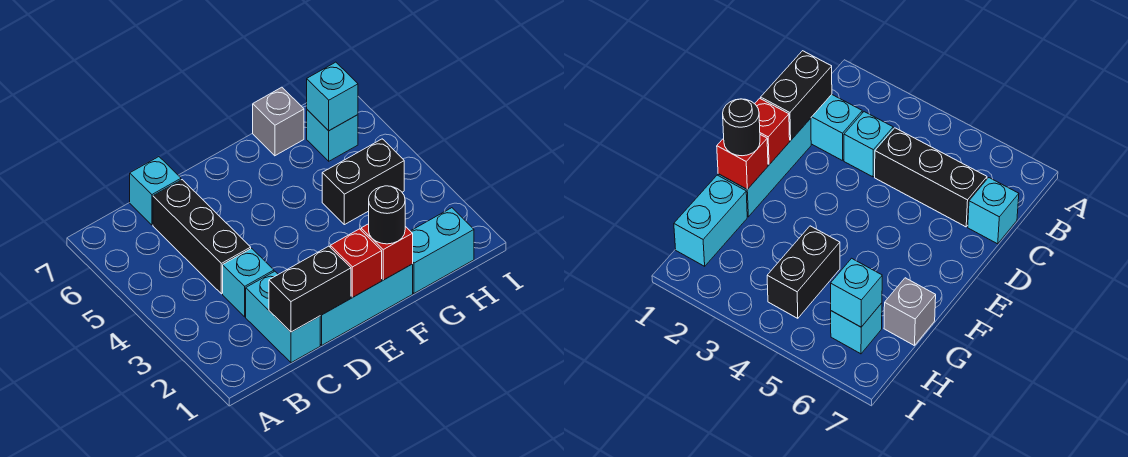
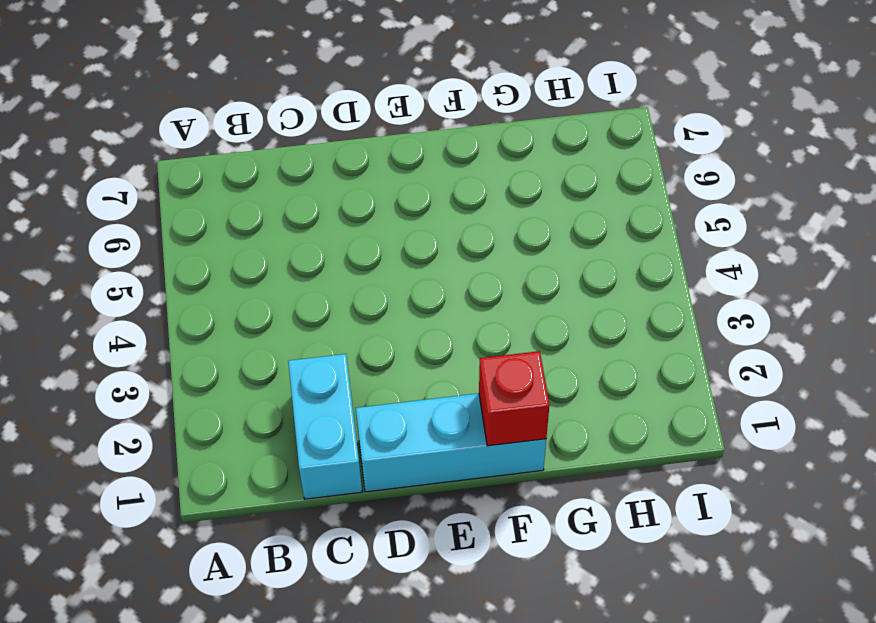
none -> cyan brick C3 level 1
none -> black brick C4:C6 level 1
none -> cyan brick C7 level 1

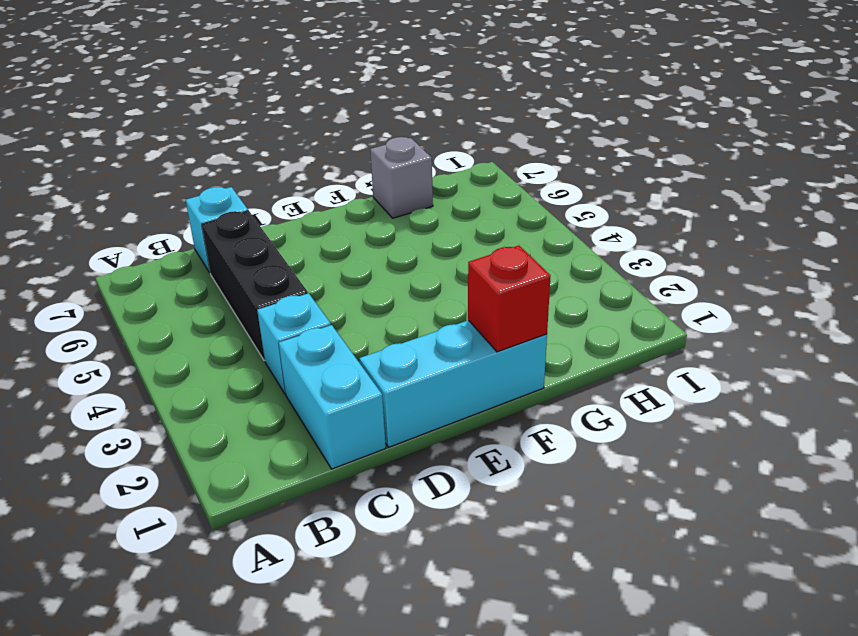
none -> cyan brick G1:H1 level 1
none -> black brick G4:H4 level 1
none -> cyan brick H6 level 1

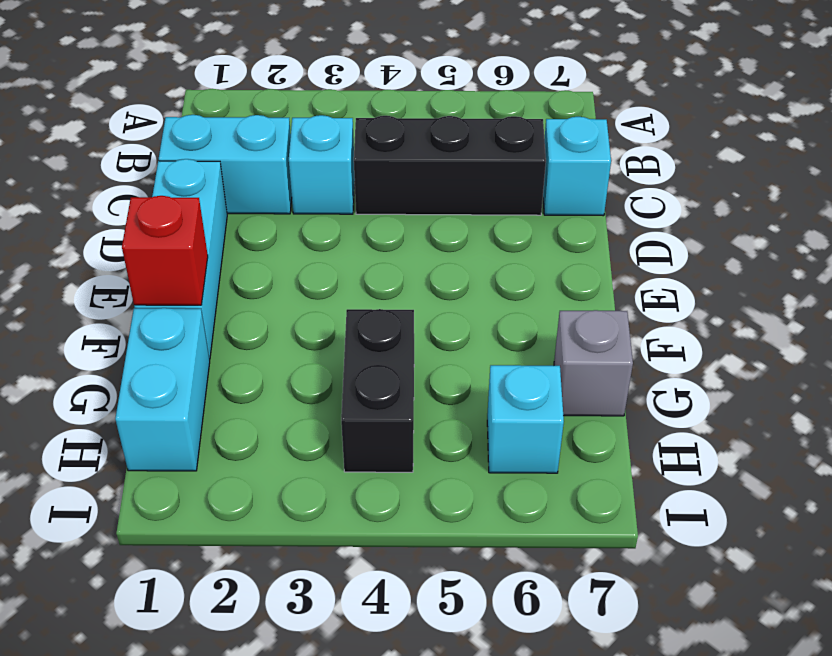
none -> black brick C1:D1 level 2
none -> red brick E1 level 2
none -> cyan brick H6 level 2

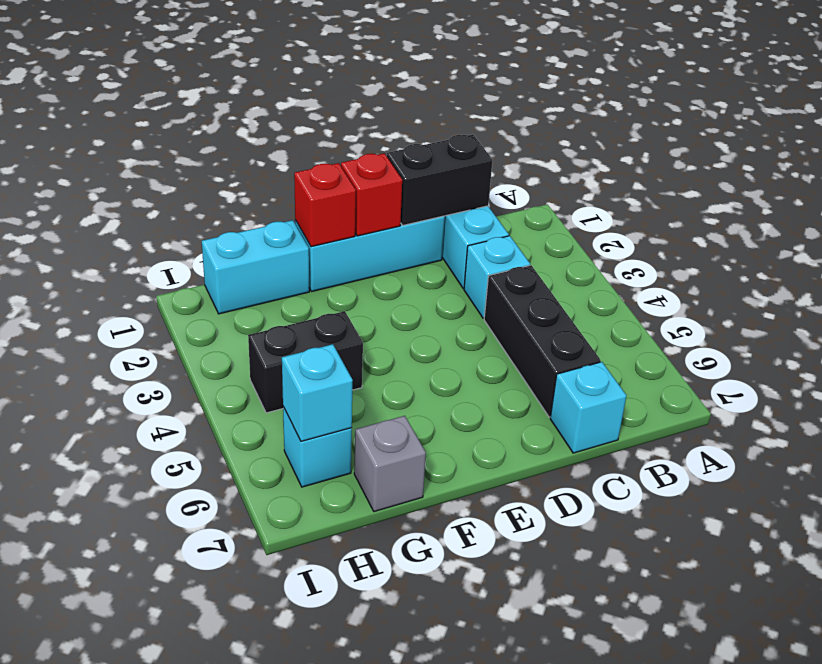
none -> black round brick F1 level 3

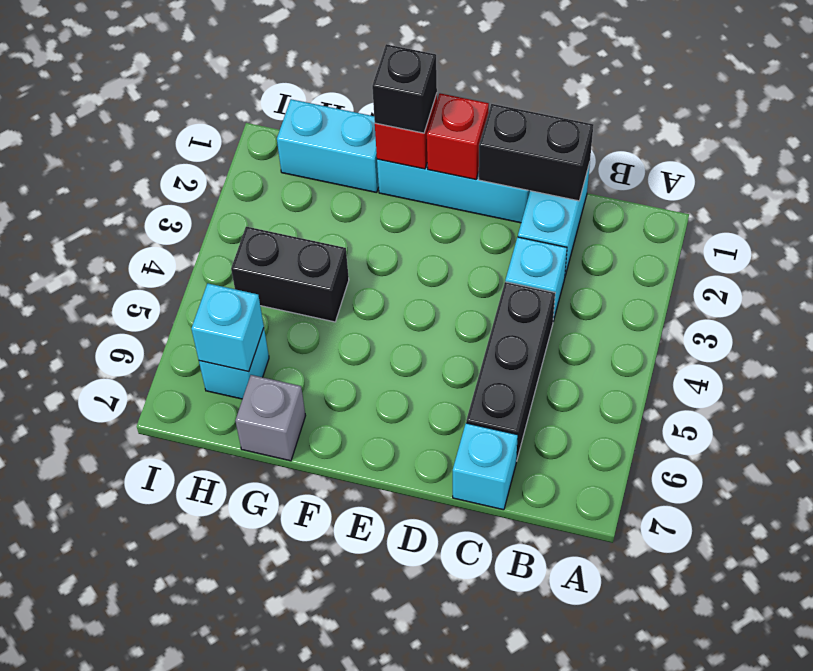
black brick F1 level 3 -> black round brick F1 level 3

